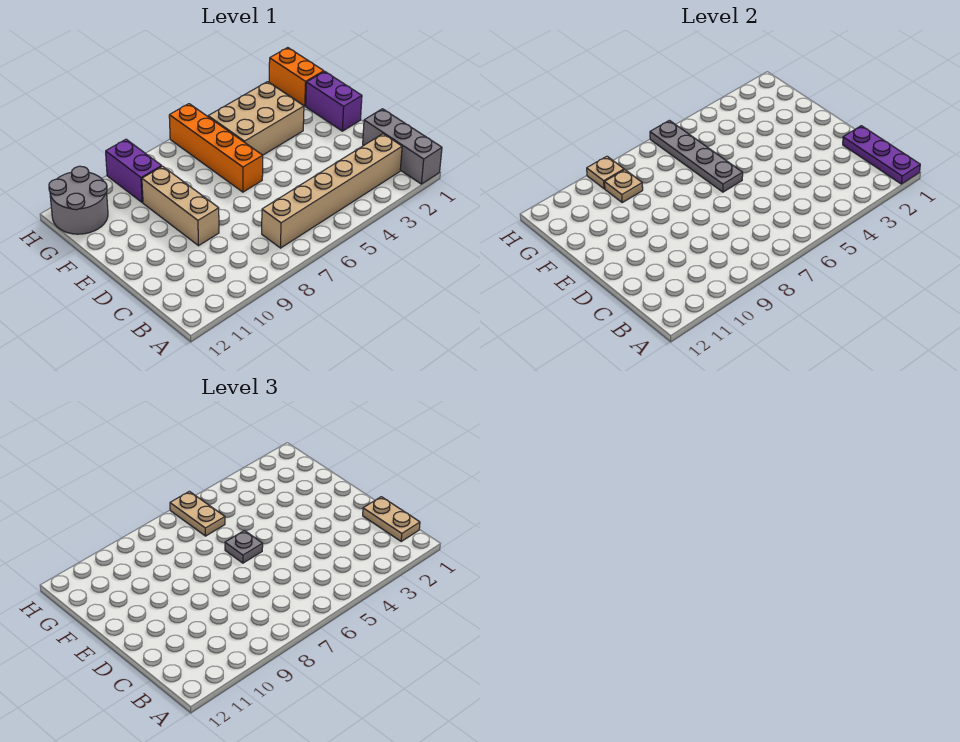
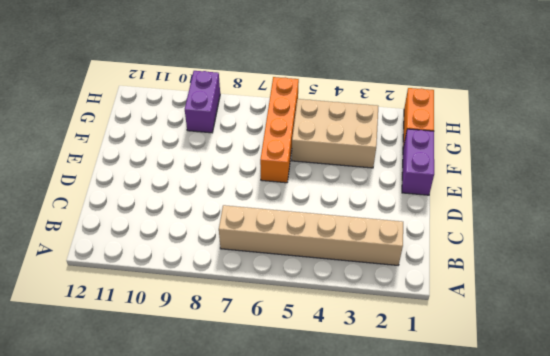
none -> grey brick A1:C1 level 1
none -> tan brick D9:F9 level 1
none -> grey round brick G11:H12 level 1

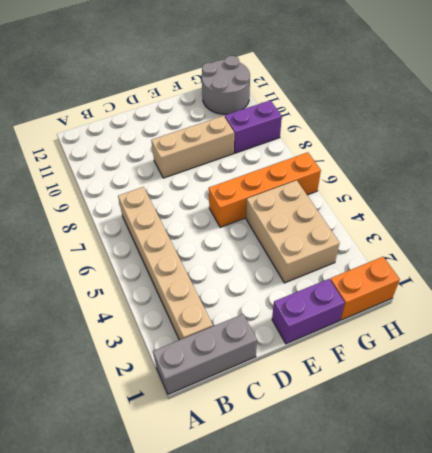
none -> purple plate A1:C1 level 2
none -> grey plate E6:H6 level 2
none -> tan plate G9 level 2

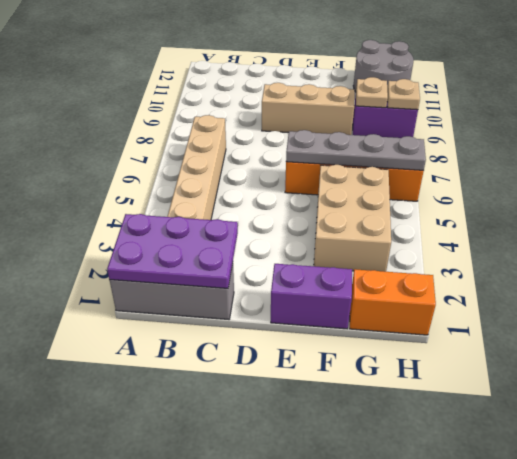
purple plate A1:C2 level 2 -> purple plate A1:C1 level 2
none -> tan plate B1:C1 level 3
none -> grey plate E6 level 3
none -> tan plate G6:H6 level 3

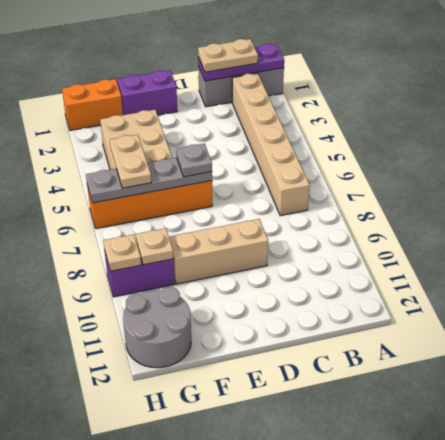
tan plate G5:G6 level 3 -> tan plate G6:H6 level 3

